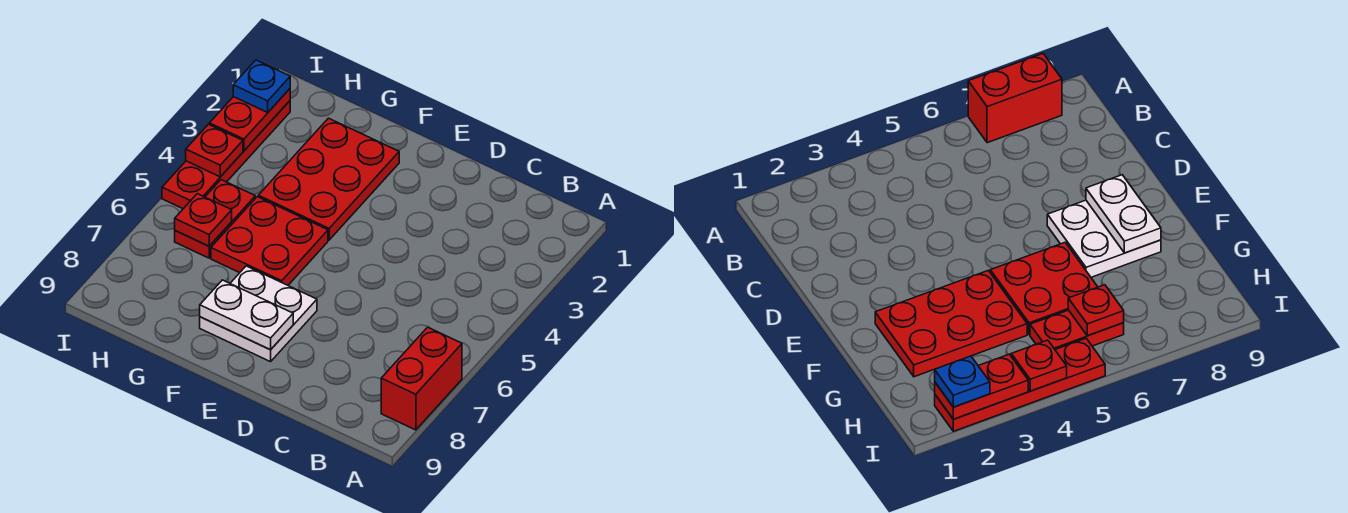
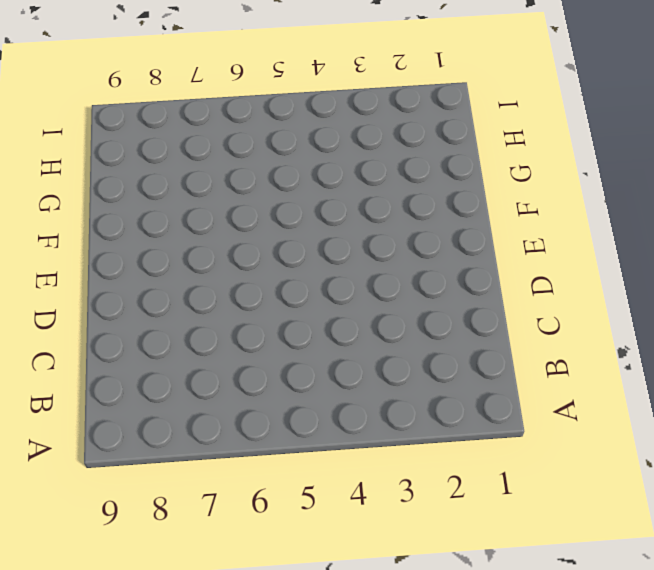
none -> red brick A7:A8 level 1
none -> white plate E7:F8 level 1

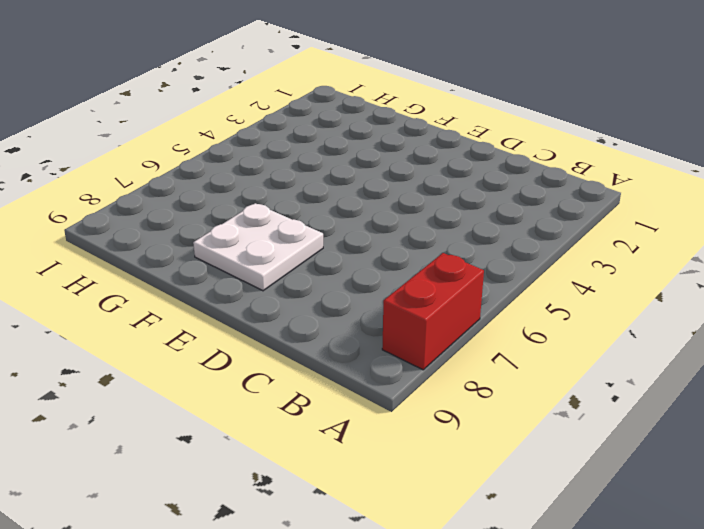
none -> red plate F2:G4 level 1
none -> red plate F5:G6 level 1

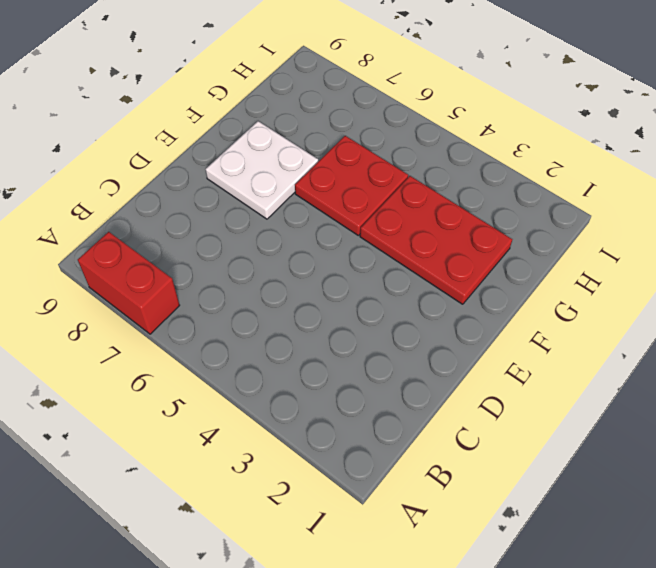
none -> red plate H5:H6 level 1
none -> red plate I2:I5 level 1

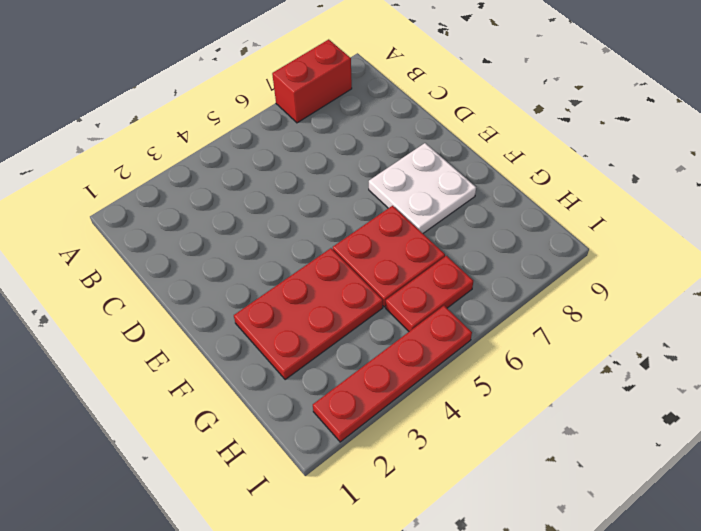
none -> white plate E8:F8 level 2
none -> red plate H6 level 2

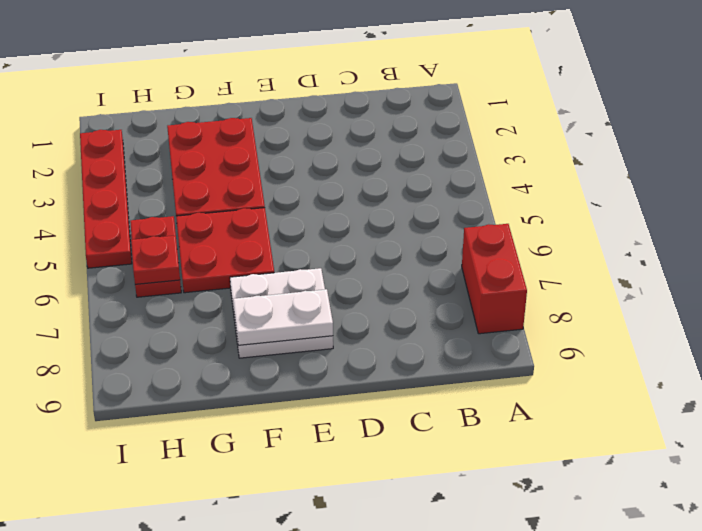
none -> red plate I2:I3 level 2
none -> red plate I4 level 2

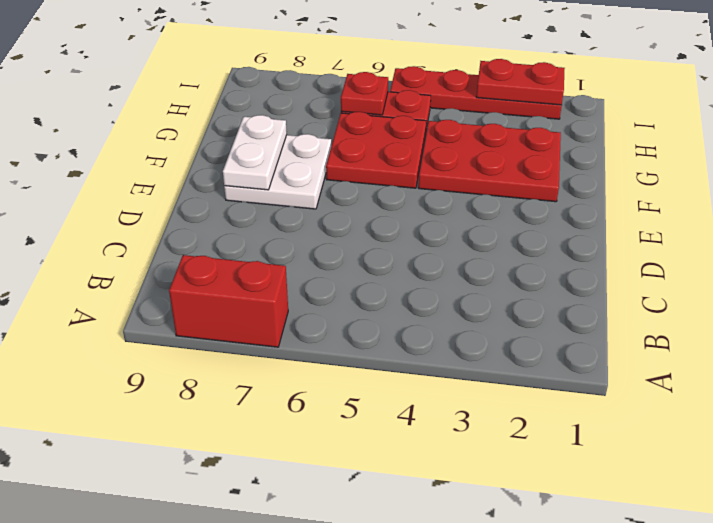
none -> red plate I4 level 2
none -> blue plate I2 level 3

